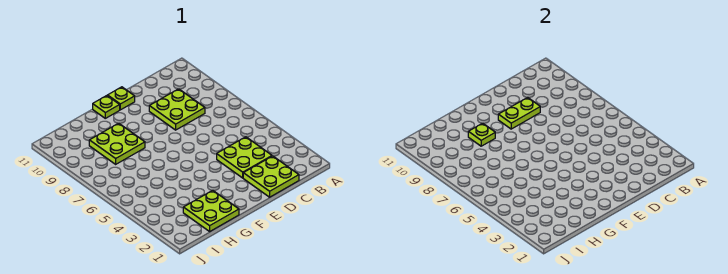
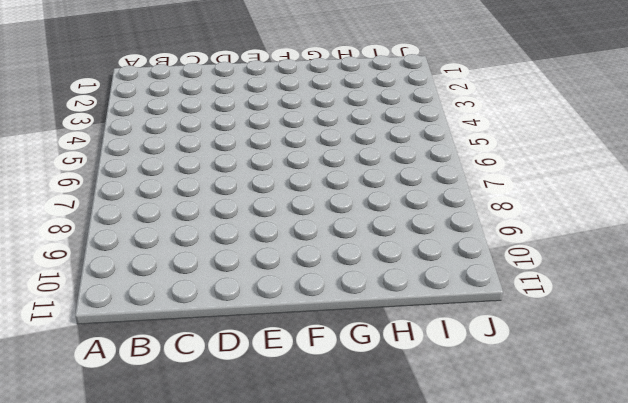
none -> lime plate C1:D2 level 1
none -> lime plate C3:D4 level 1

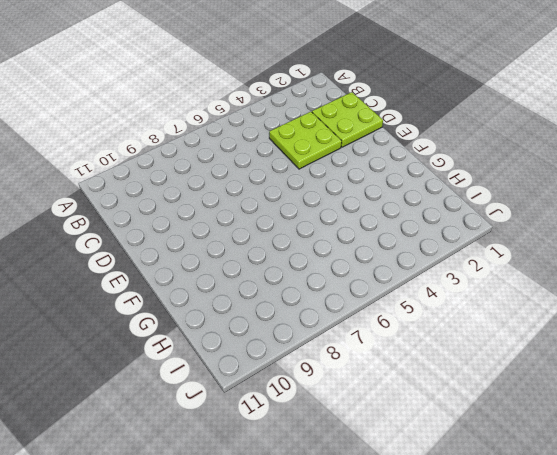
none -> lime plate C8:D9 level 1
none -> lime plate E11 level 1

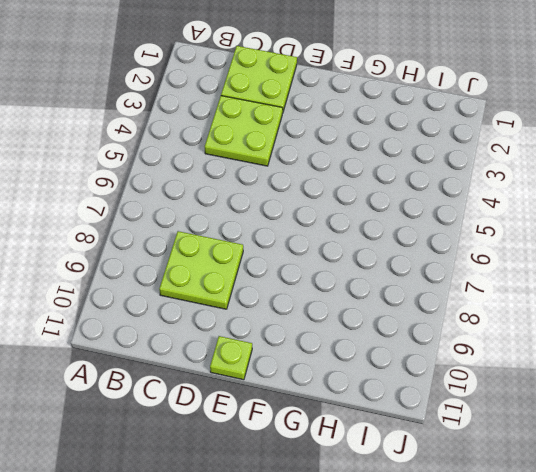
none -> lime plate F11 level 1
none -> lime plate G1:H2 level 1

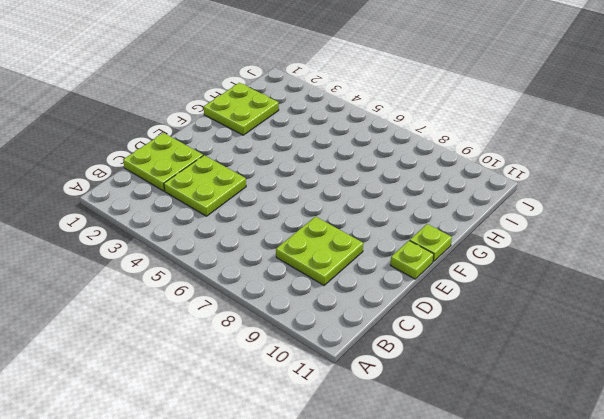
none -> lime plate G8:H9 level 1
none -> lime plate D9:E9 level 2

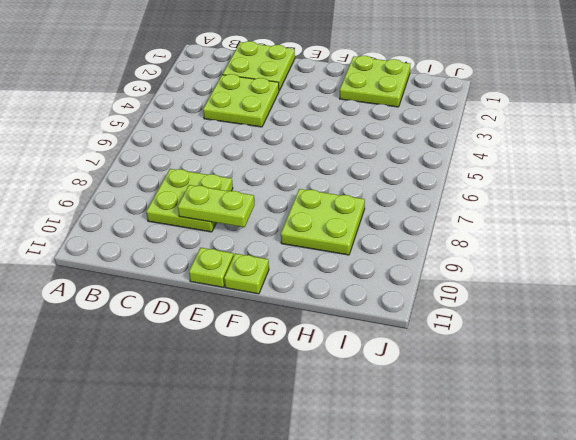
none -> lime plate G9 level 2

